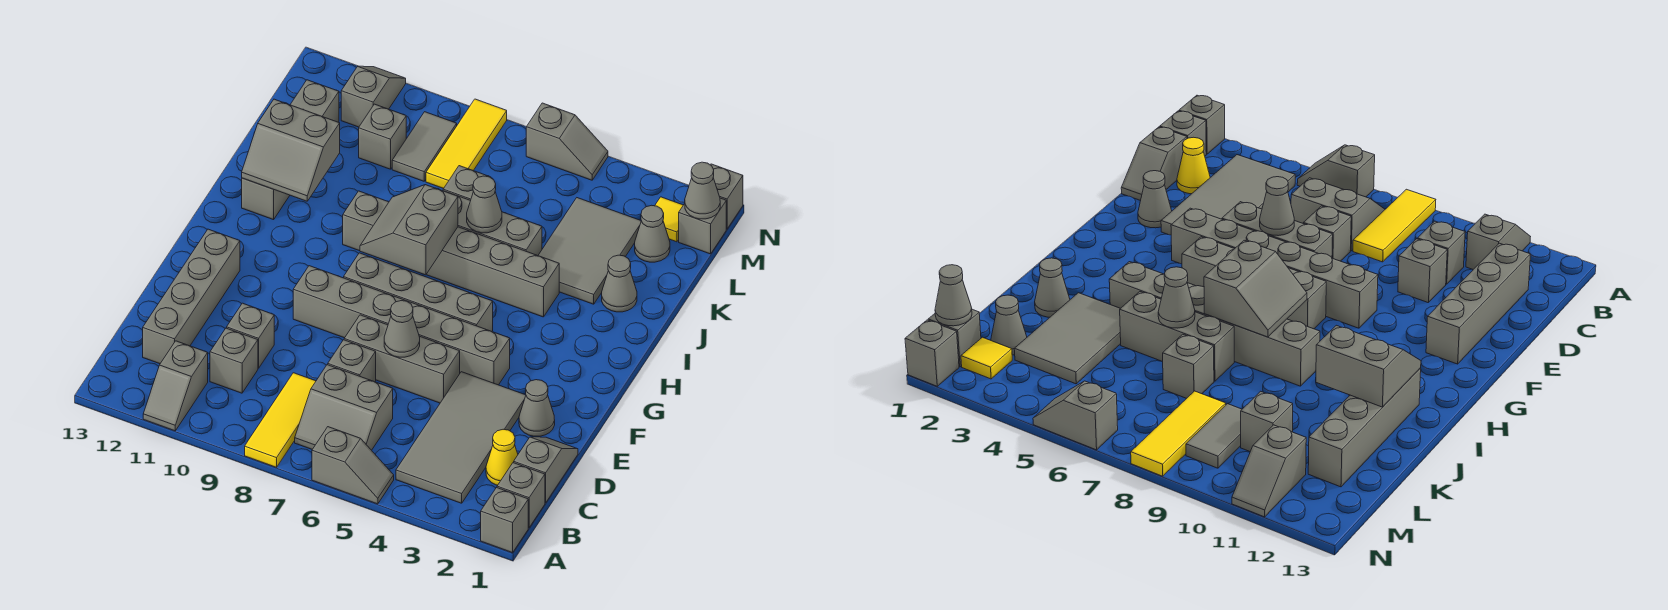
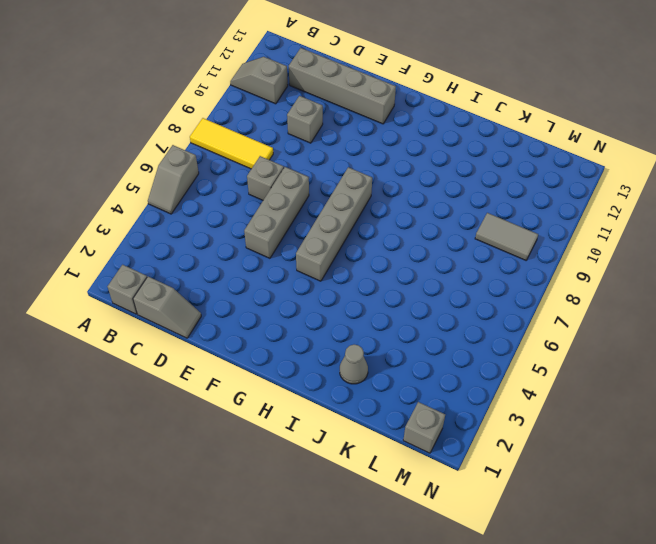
none -> grey brick A1 level 1
none -> grey tile B3:E4 level 1
none -> grey slope B6:C7 level 1 top C
none -> yellow cone C2 level 1

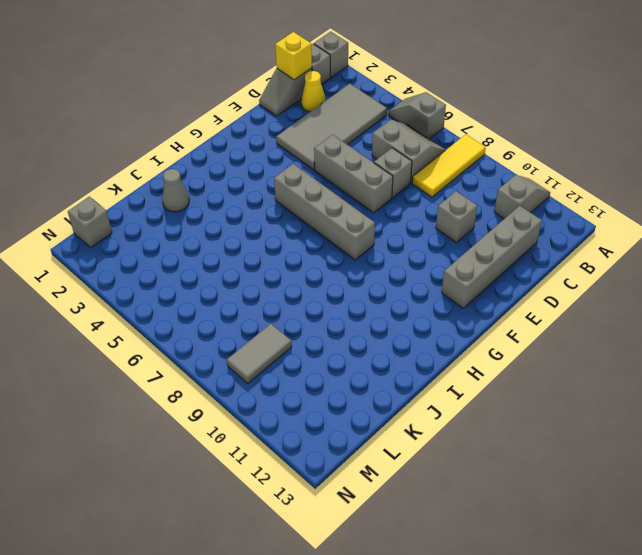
yellow brick C1 level 2 -> none
none -> grey brick C10 level 1
none -> grey cone E2 level 1
none -> grey brick F4:F9 level 1
none -> grey brick I4:I9 level 1

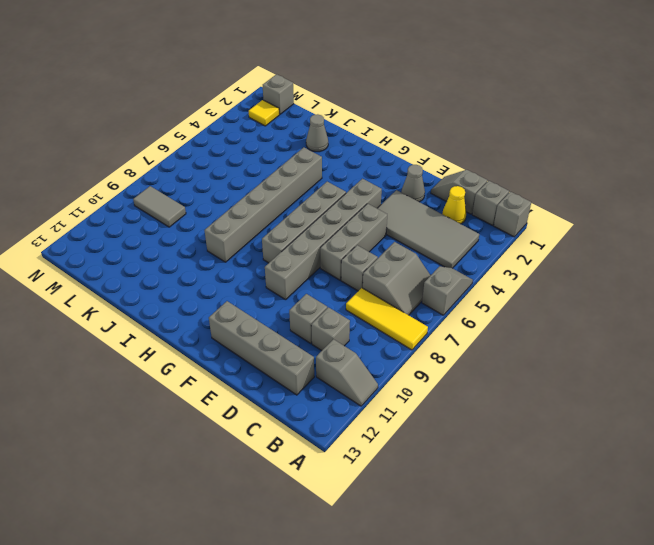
none -> grey brick I12:L12 level 1
none -> grey tile J3:L4 level 1
none -> grey brick J5:J7 level 1
none -> grey brick K7 level 1

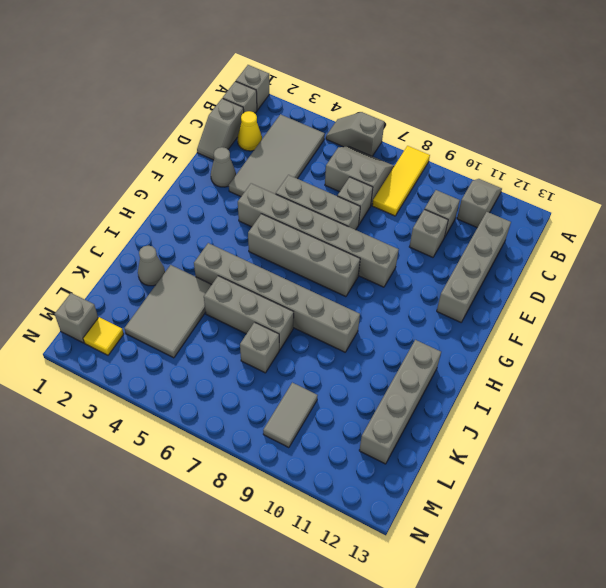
none -> grey cone L2 level 1
none -> yellow tile L8:N8 level 1
none -> grey brick L10 level 1
none -> grey slope M11:N11 level 1 top M

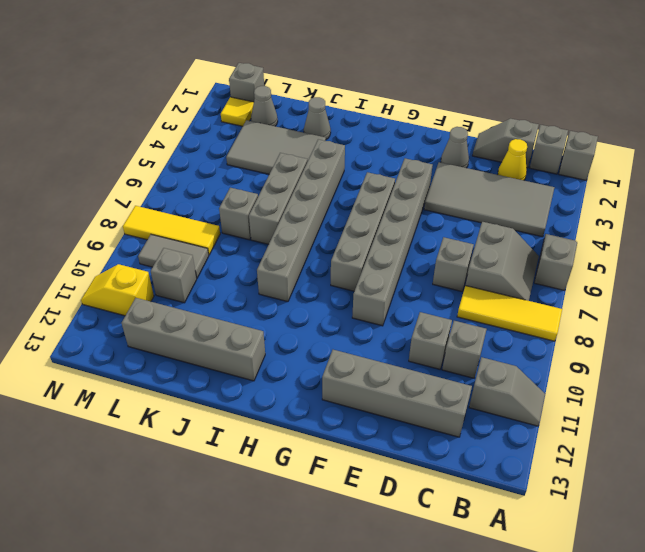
yellow slope M11:N11 level 1 top M -> grey slope M11:N11 level 1 top M
none -> grey brick E5:E7 level 1
none -> grey brick N1 level 1
none -> grey slope N5:N6 level 1 top 6
none -> grey cone E6 level 2

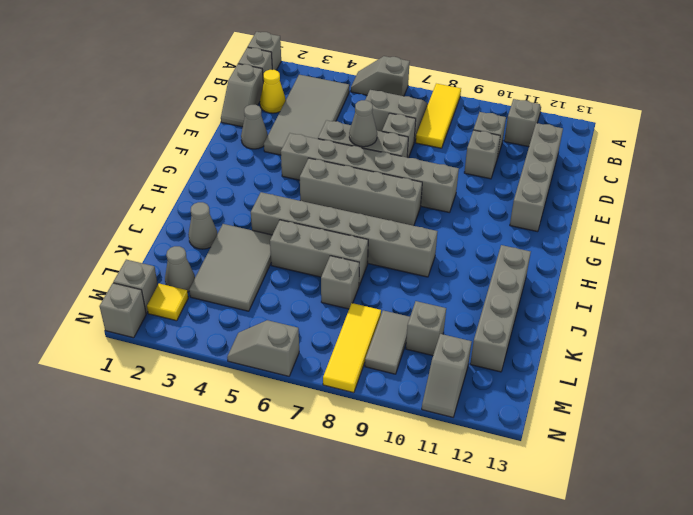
none -> grey slope H7:I8 level 2 top 7
none -> grey slope I11:J12 level 2 top J
none -> grey cone J6 level 2
none -> grey cone M1 level 2

